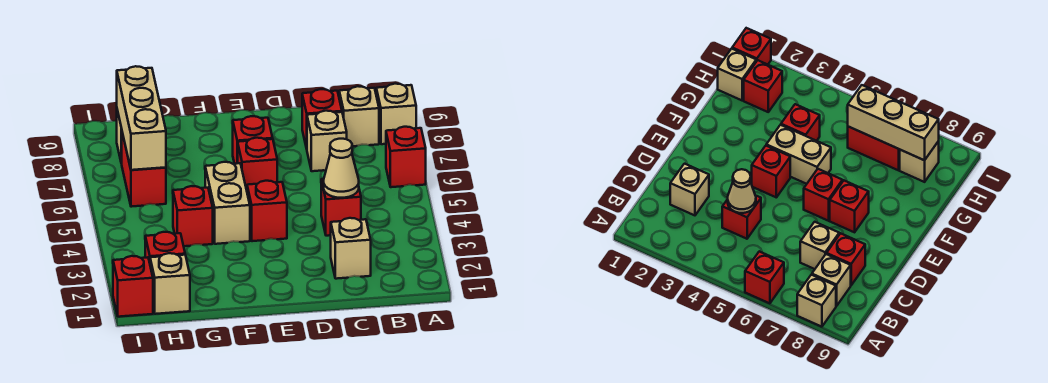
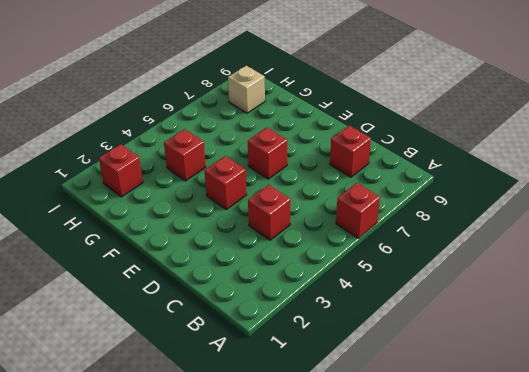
none -> tan brick A8 level 1
none -> tan brick B8 level 1
none -> tan brick C2 level 1

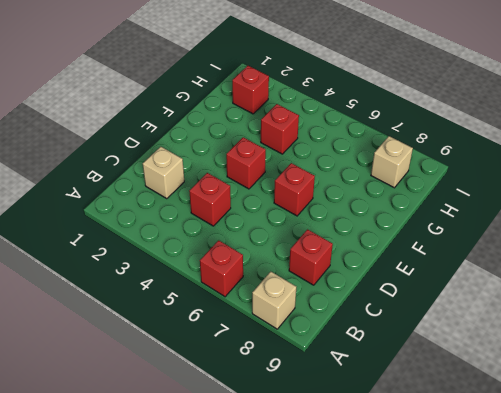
none -> tan brick B8 level 1
none -> tan brick C7 level 1
none -> red brick E7 level 1

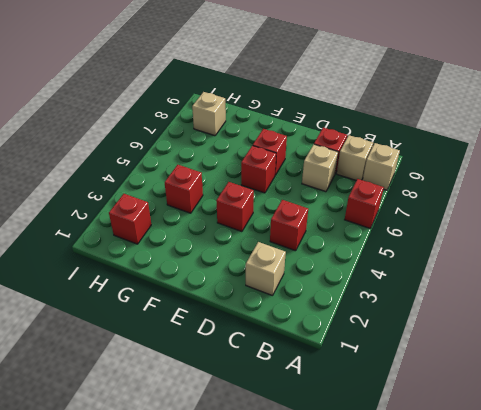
none -> tan brick F4:F5 level 1
none -> tan brick H1 level 1
none -> red brick H6:H7 level 1

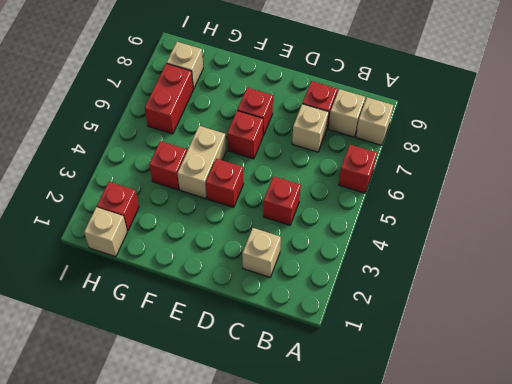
none -> red brick I1 level 1
none -> tan cone C4 level 2
none -> tan brick H6:H8 level 2

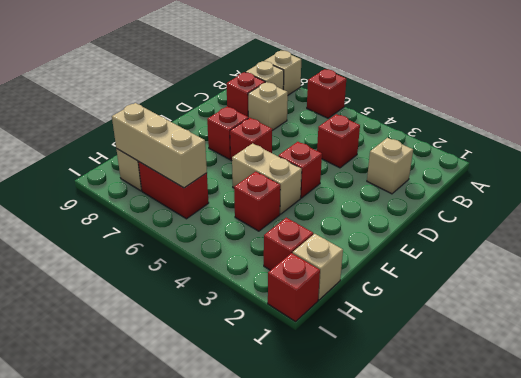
none -> tan cone C4 level 2

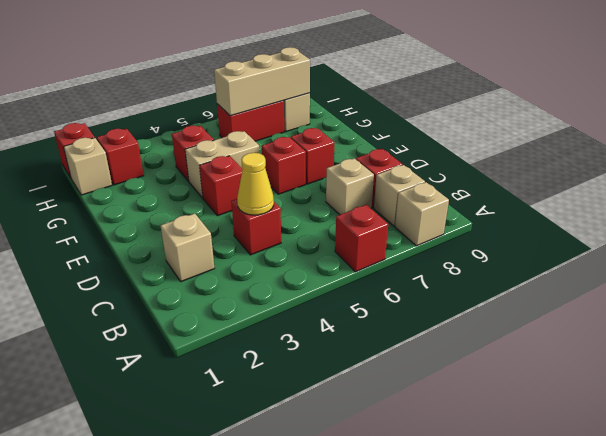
yellow cone C4 level 2 -> tan cone C4 level 2

